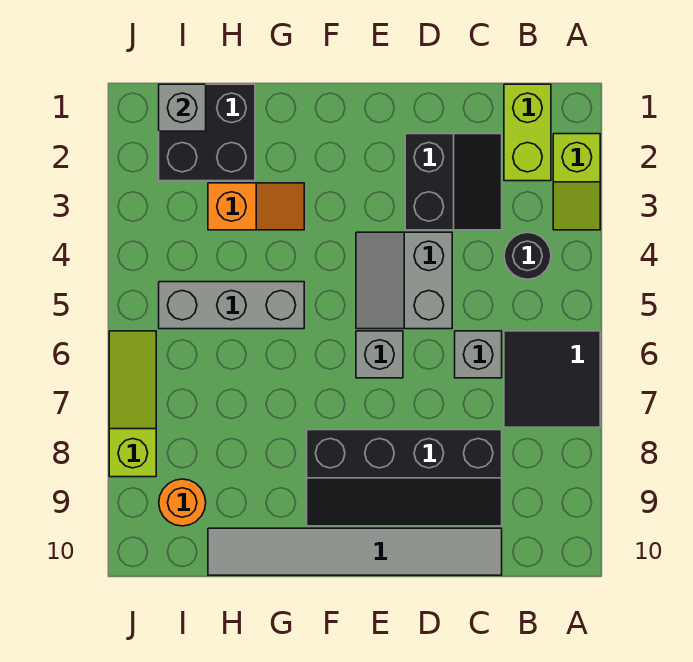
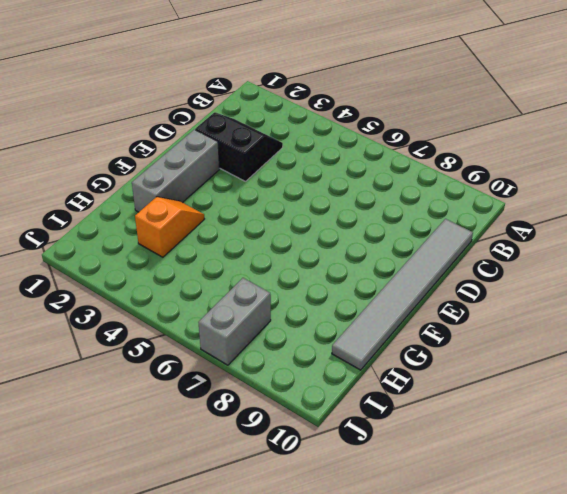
grey brick E2:G2 level 1 -> grey brick G5:I5 level 1
grey brick I7:J7 level 1 -> lime slope J6:J8 level 1 top 8
none -> lime slope A2:A3 level 1 top 2
none -> black tile A6:B7 level 1
none -> lime brick B1:B2 level 1

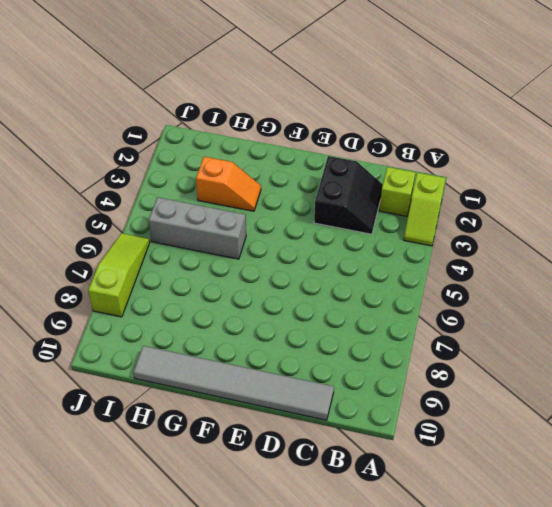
lime brick B2 level 1 -> lime brick B1:B2 level 1
none -> black tile A6:B7 level 1
none -> black round brick B4 level 1
none -> grey brick C6 level 1

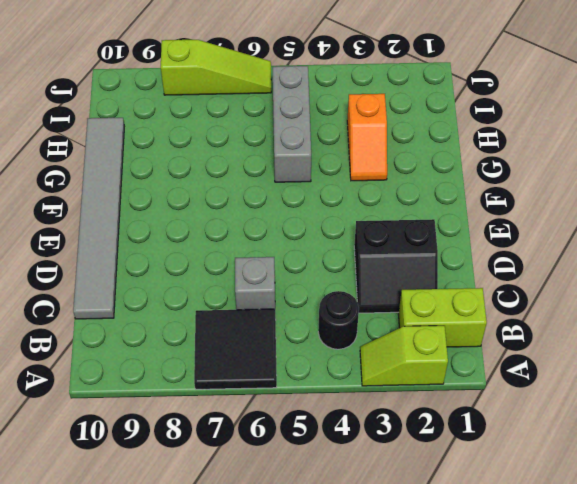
none -> black slope C8:F9 level 1 top 8
none -> grey slope D4:E5 level 1 top D
none -> grey brick E6 level 1

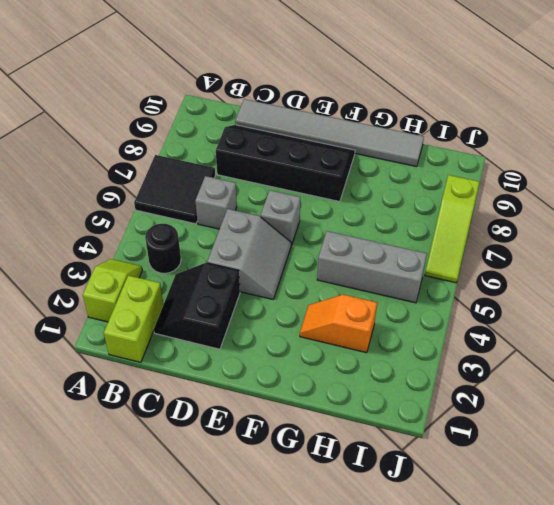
none -> black brick H1:I2 level 1
none -> orange round brick I9 level 1
none -> grey brick I1 level 2

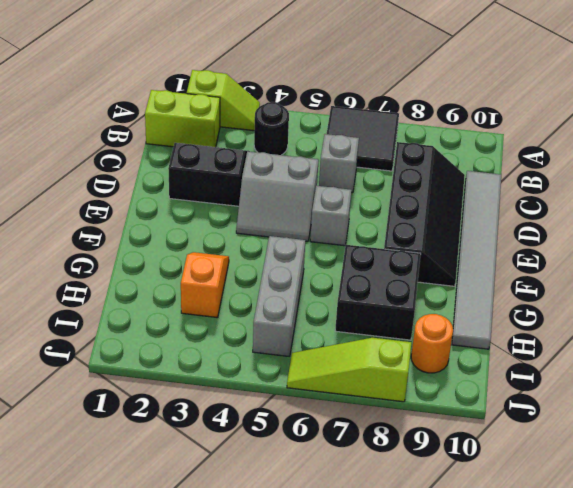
black brick G7:H8 level 1 -> black brick H1:I2 level 1
none -> grey brick I1 level 2

